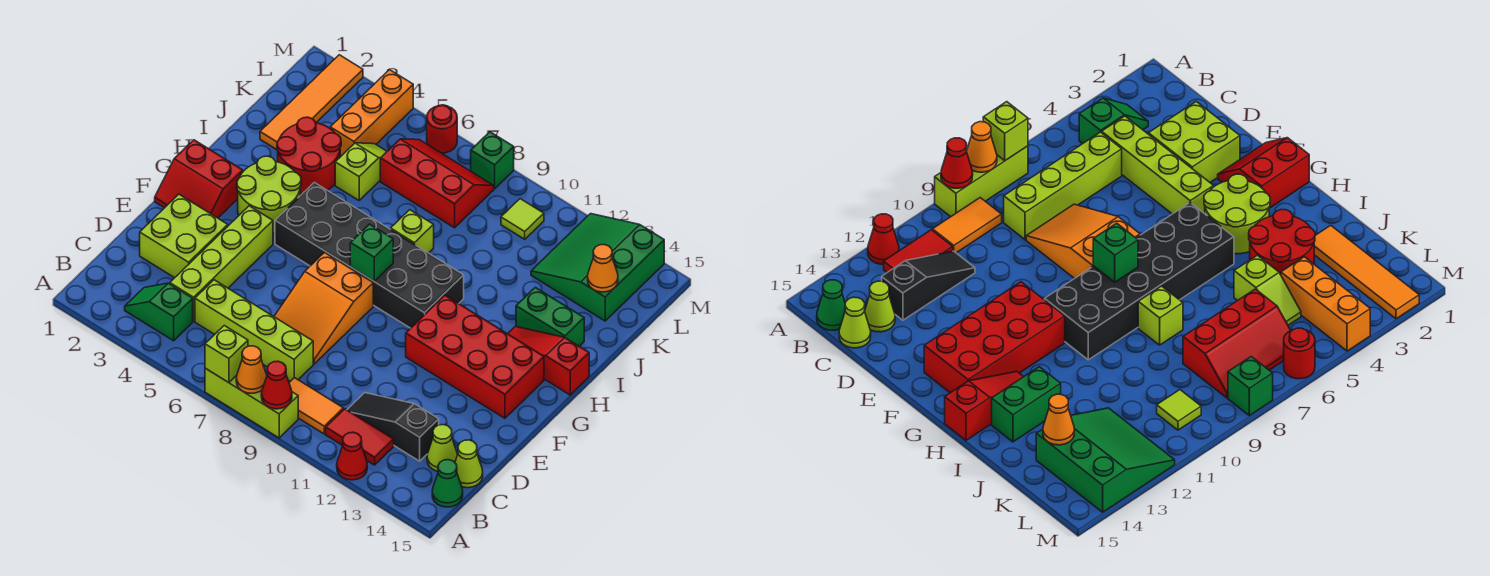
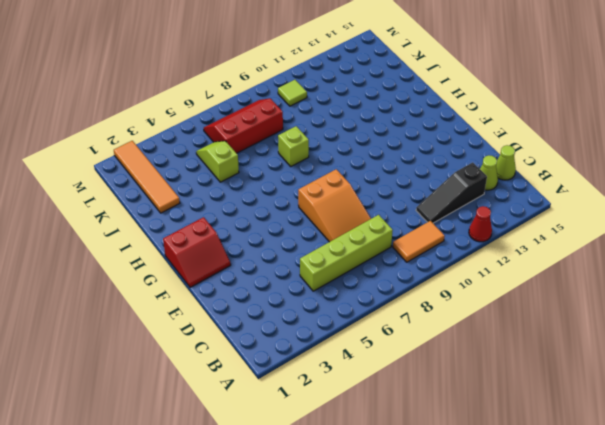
none -> lime brick A7:A9 level 1
none -> green slope B3:B4 level 1 top 4
none -> red tile B11:B12 level 1
none -> green cone B15 level 1

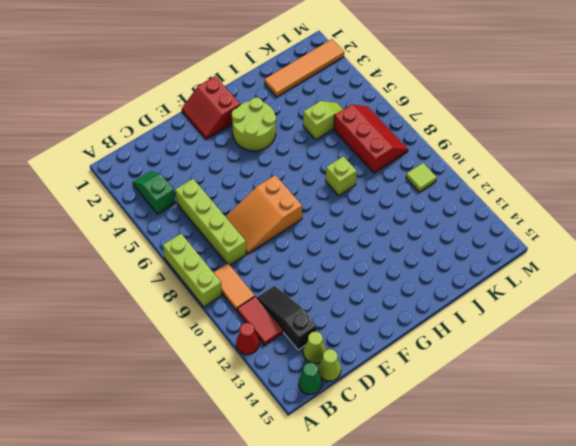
none -> lime brick C4:F4 level 1
none -> lime brick D2:E3 level 1
none -> red brick F11:G14 level 1
none -> black brick G5:H10 level 1

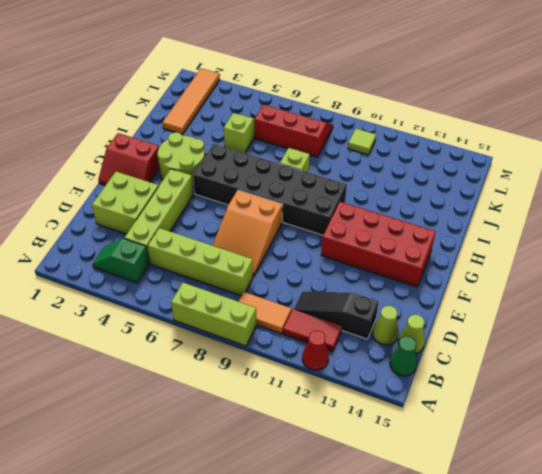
none -> red slope H13:H15 level 1 top 15
none -> red round brick I3:J4 level 1
none -> green brick I13:I14 level 1
none -> orange brick K4:M4 level 1

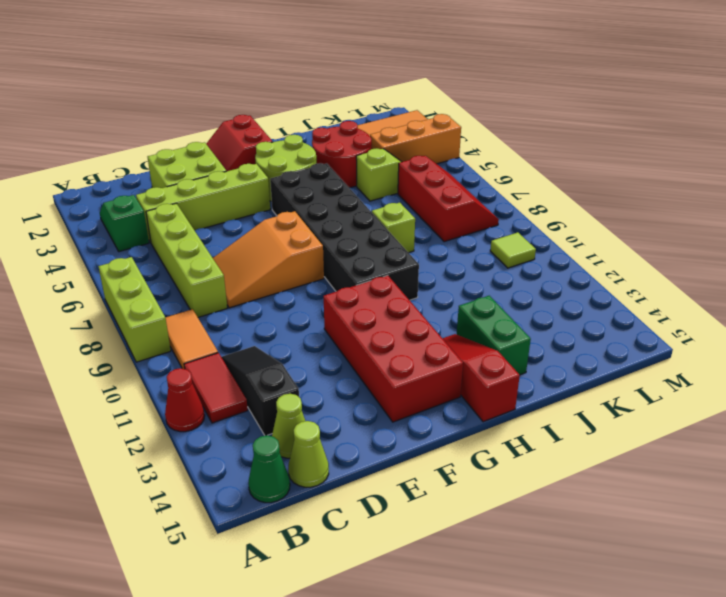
none -> green slope K12:M14 level 1 top 14
none -> red round brick M6 level 1
none -> green brick M8 level 1
none -> lime brick A7 level 2

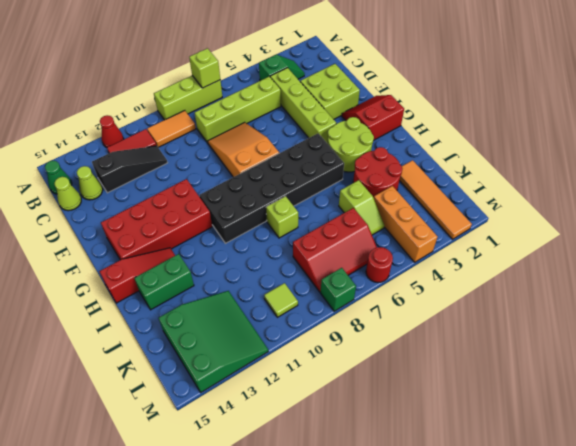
none -> orange cone A8 level 2
none -> red cone A9 level 2
none -> green brick G8 level 2
none -> orange cone K14 level 2

